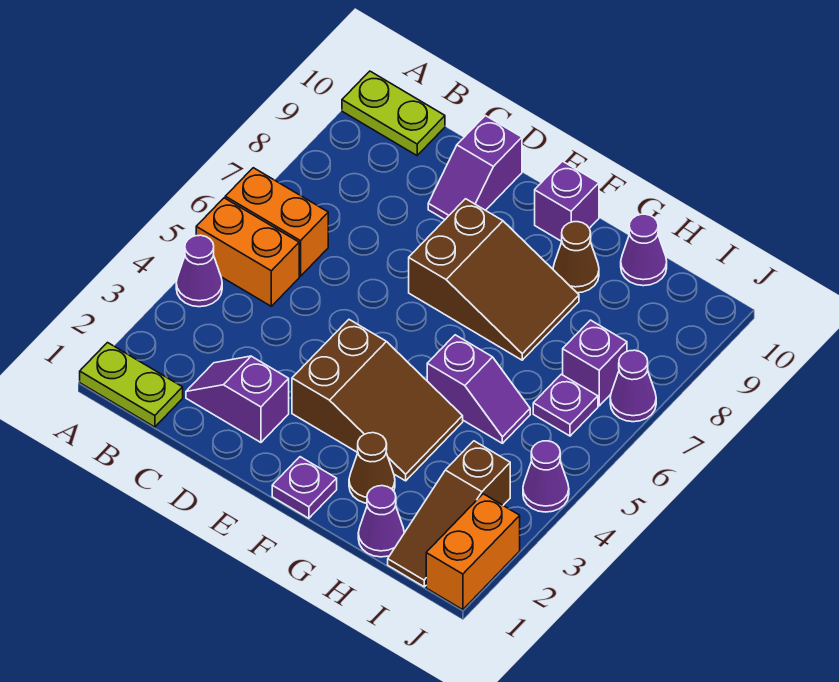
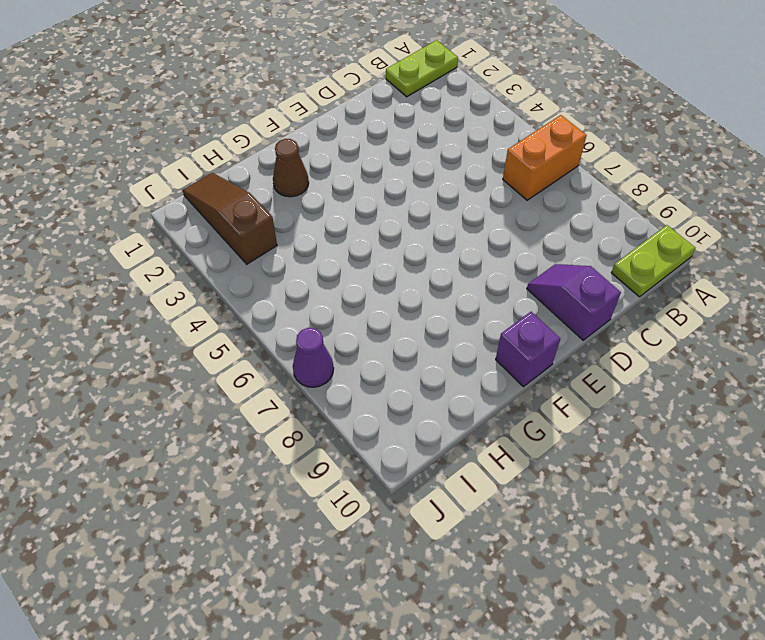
none -> purple cone A4 level 1
none -> orange brick A5:B5 level 1
none -> purple slope C2:D2 level 1 top D

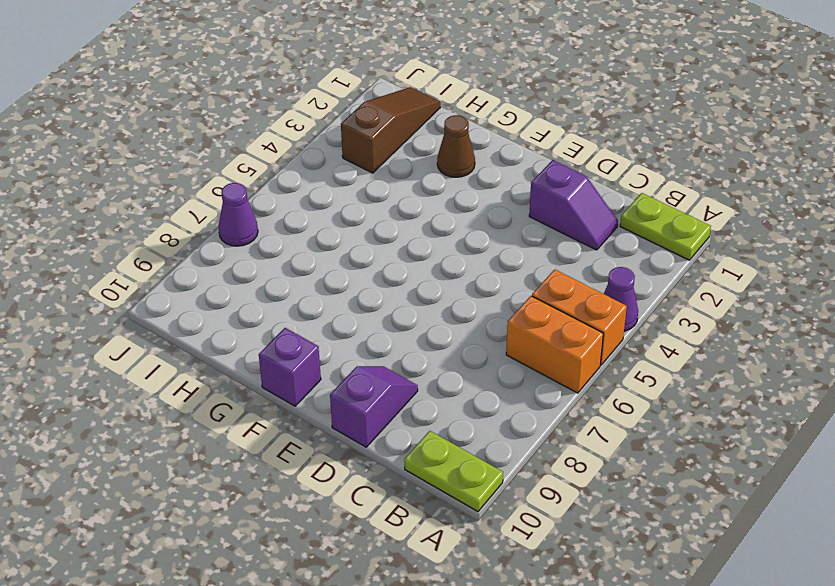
none -> brown slope E3:G4 level 1 top E
none -> brown slope E7:G8 level 1 top E
none -> purple plate F1 level 1

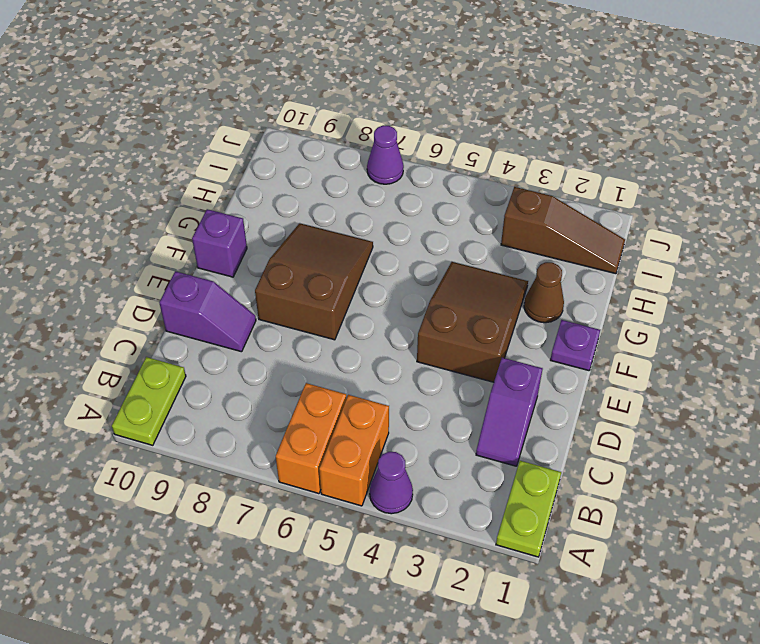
none -> purple slope G5:H5 level 1 top G
none -> brown cone G9 level 1
none -> purple cone H1 level 1

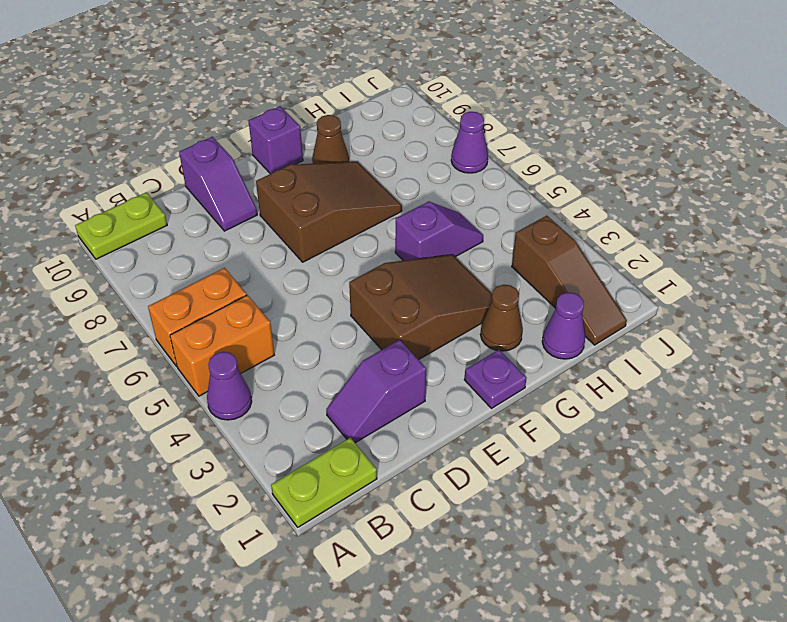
none -> purple cone H10 level 1
none -> purple plate I6 level 1
none -> purple brick I7 level 1

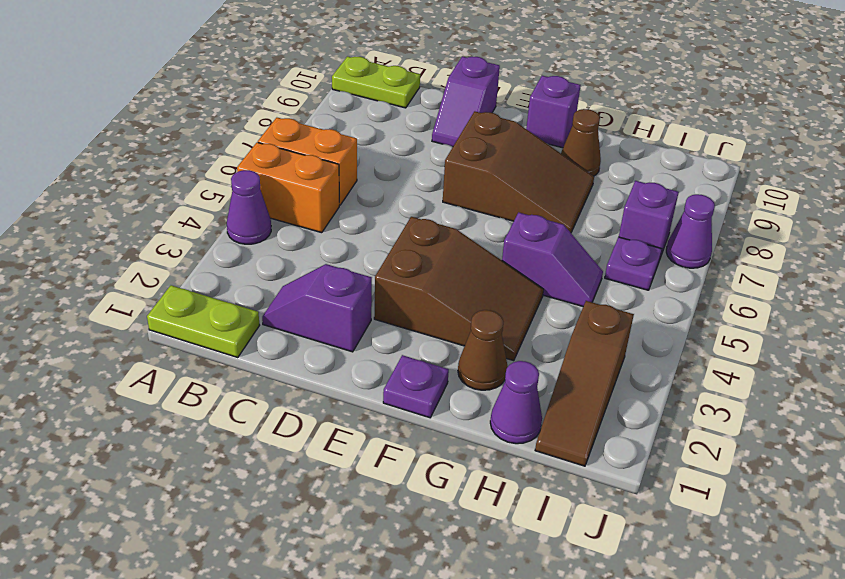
none -> purple cone H10 level 1
none -> orange brick J1:J2 level 1
none -> purple cone J4 level 1

